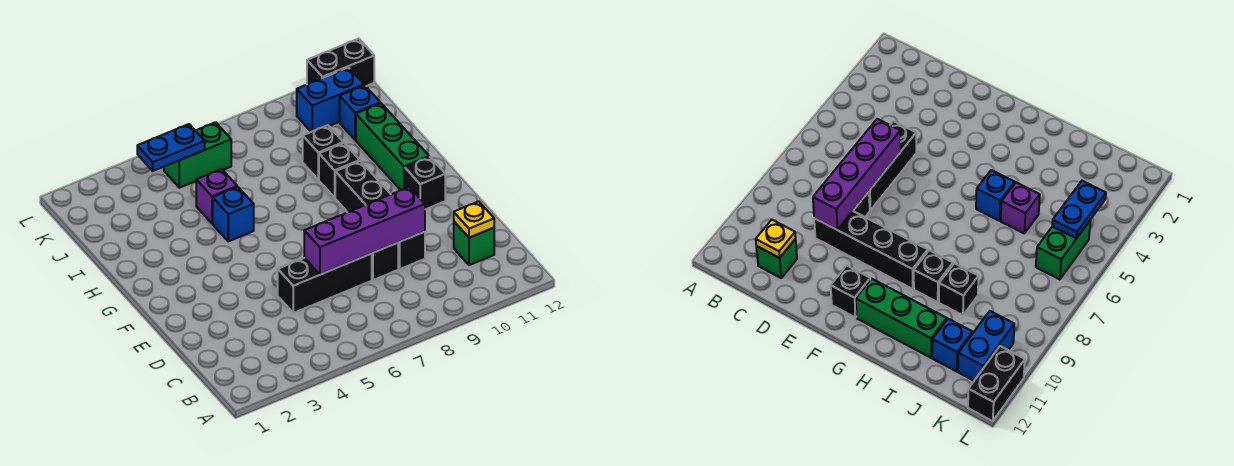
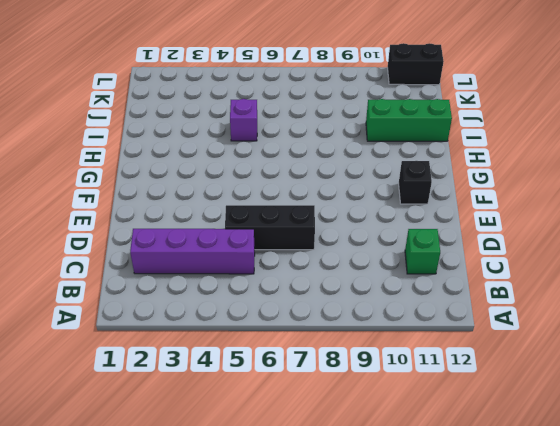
purple brick C2:C5 level 1 -> purple brick D6:D9 level 2
green brick I10:I12 level 1 -> green brick G11:I11 level 1
none -> black brick D8 level 1
none -> black brick D9:G9 level 1
none -> blue brick H5 level 1

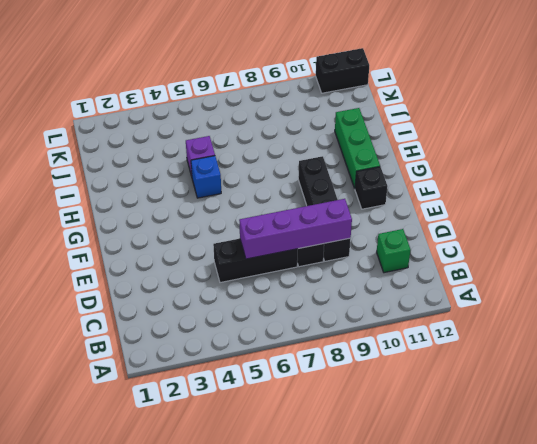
none -> black brick H9 level 1
none -> black brick I9 level 1
none -> blue brick J11 level 1

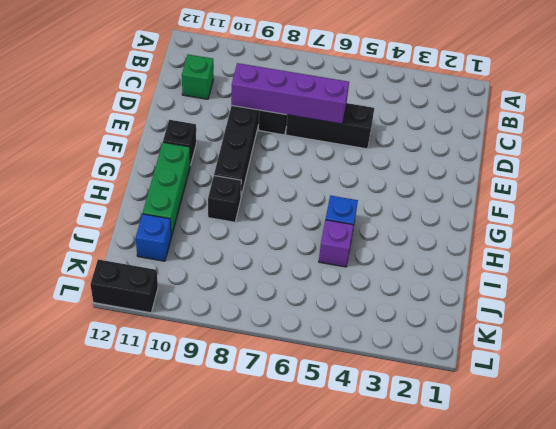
none -> black brick I9 level 1
none -> green brick K5:K6 level 1
none -> blue brick K10:K11 level 1

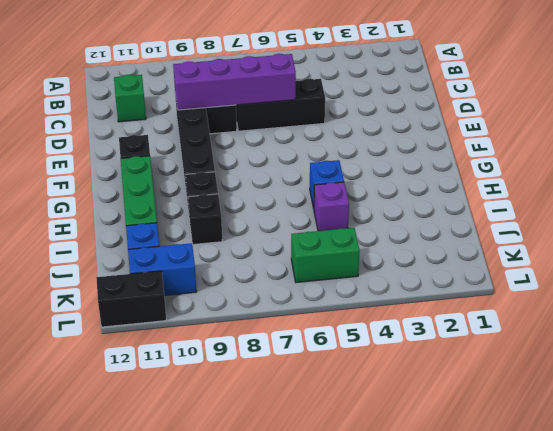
none -> yellow plate C11 level 2
none -> blue plate K4:K5 level 2

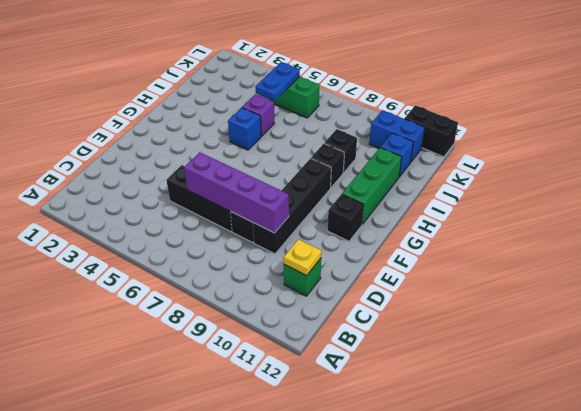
blue plate J5:K5 level 2 -> blue plate K4:K5 level 2

